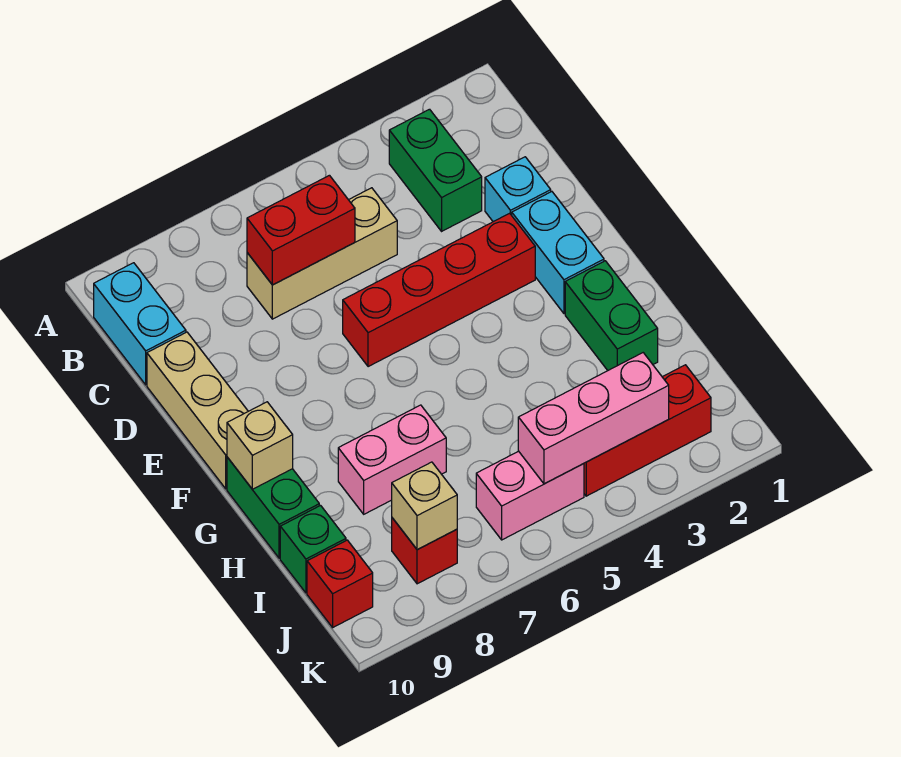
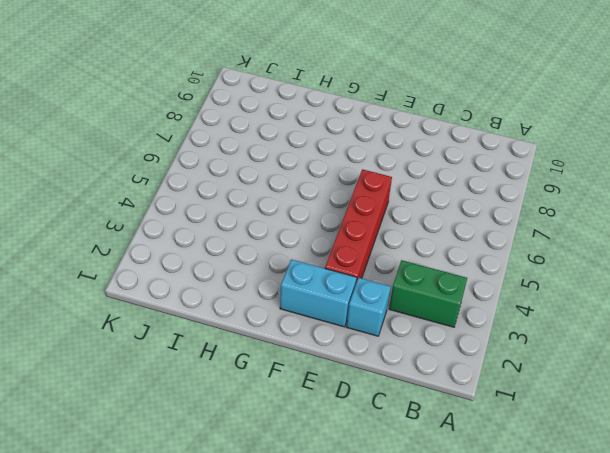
none -> cyan brick B10:C10 level 1
none -> tan brick C5:C7 level 1
none -> tan brick D10:F10 level 1

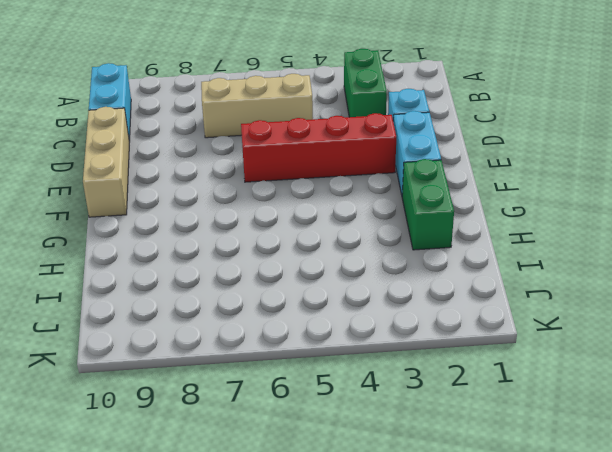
none -> green brick G10:H10 level 1
none -> pink brick H7:H8 level 1
none -> green brick I10 level 1

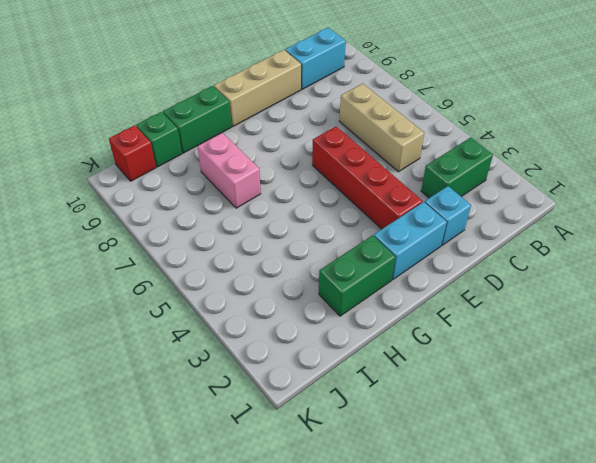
none -> red brick J2:J4 level 1
none -> pink brick J5:J6 level 1
none -> red brick J8 level 1

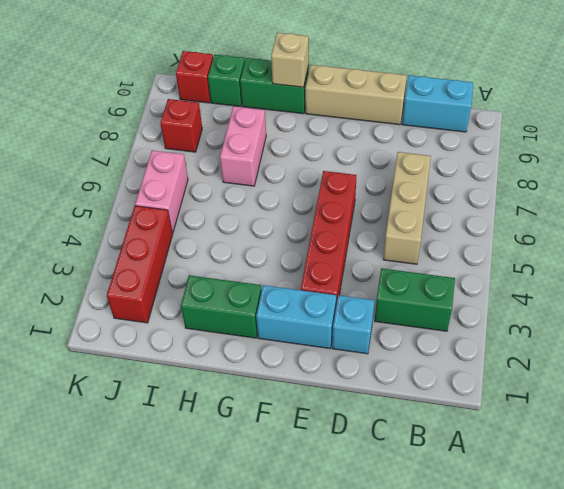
none -> red brick C6:C7 level 2
none -> pink brick J3:J5 level 2
none -> tan brick J8 level 2

